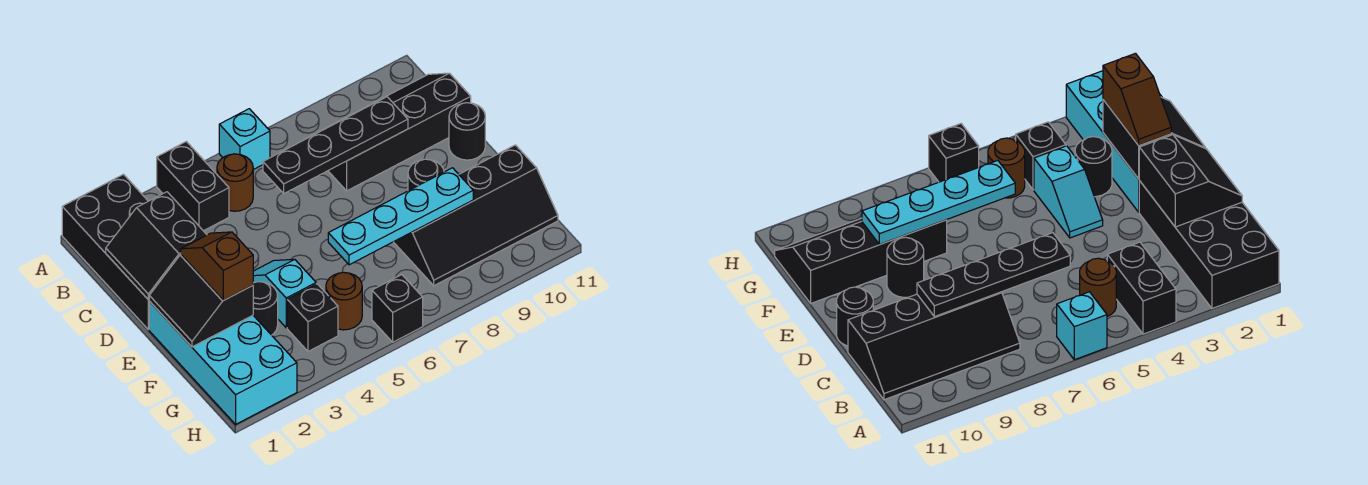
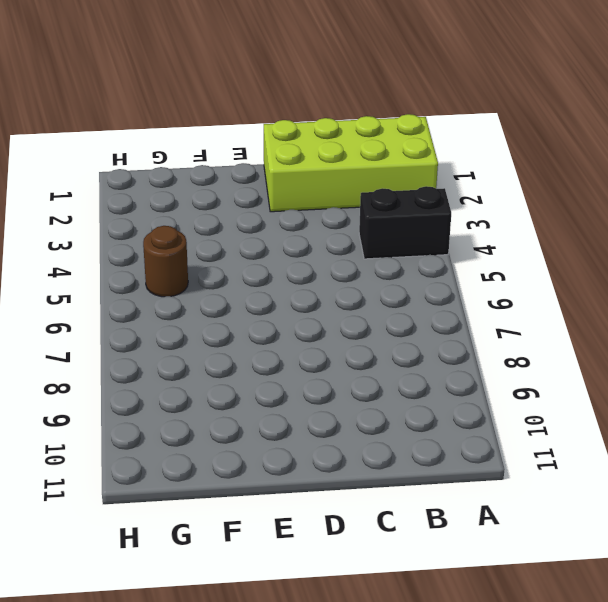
lime brick A1:D2 level 1 -> black brick A1:D2 level 1
none -> cyan brick A6 level 1
none -> brown round brick B5 level 1
none -> black slope B8:C11 level 1 top C

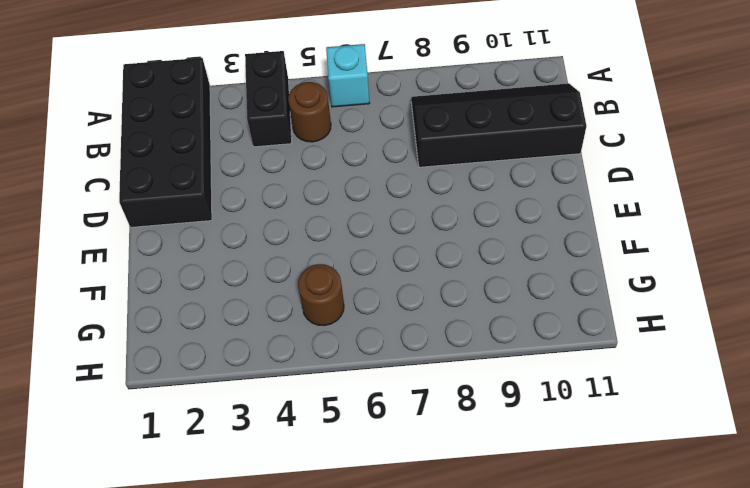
none -> black round brick D11 level 1
none -> cyan brick E1:H2 level 1
none -> cyan slope E4:F4 level 1 top F

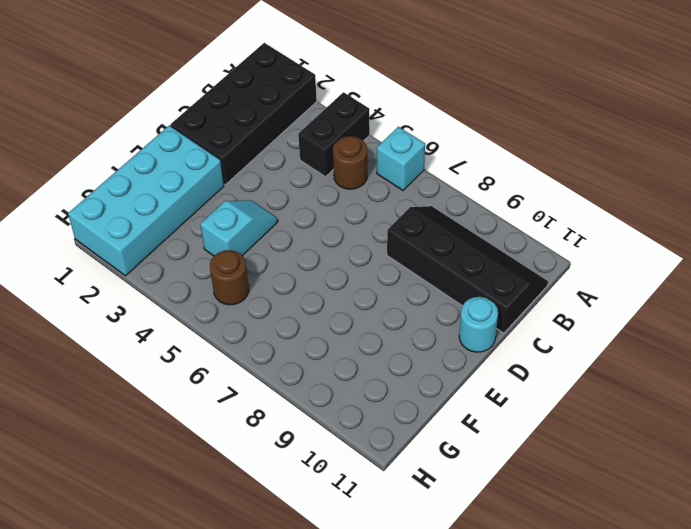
cyan round brick D11 level 1 -> black round brick D11 level 1
none -> black round brick E9 level 1
none -> black round brick F3 level 1
none -> black slope F8:G11 level 1 top F

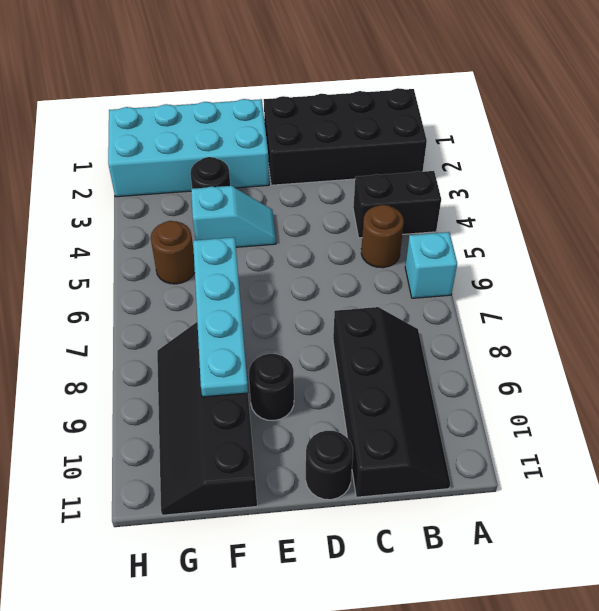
none -> black brick G4 level 1
none -> black brick H6 level 1
none -> black slope C1:D2 level 2 top 2

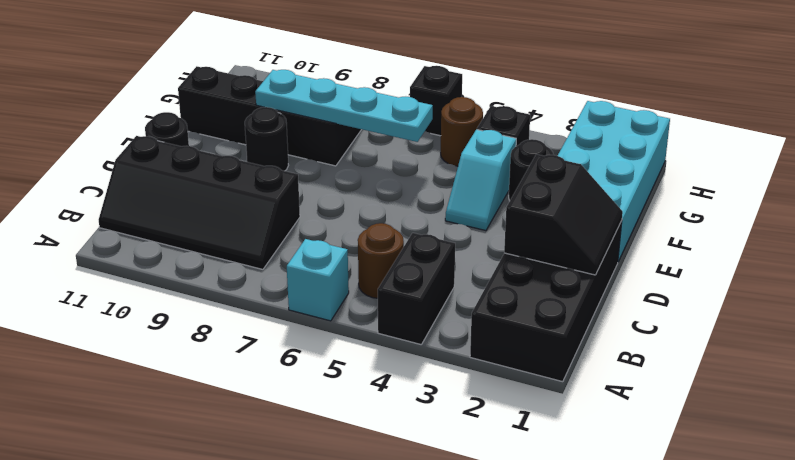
none -> black plate C6:C9 level 2
none -> black slope E1:F2 level 2 top 2
none -> brown slope E2:F2 level 3 top F

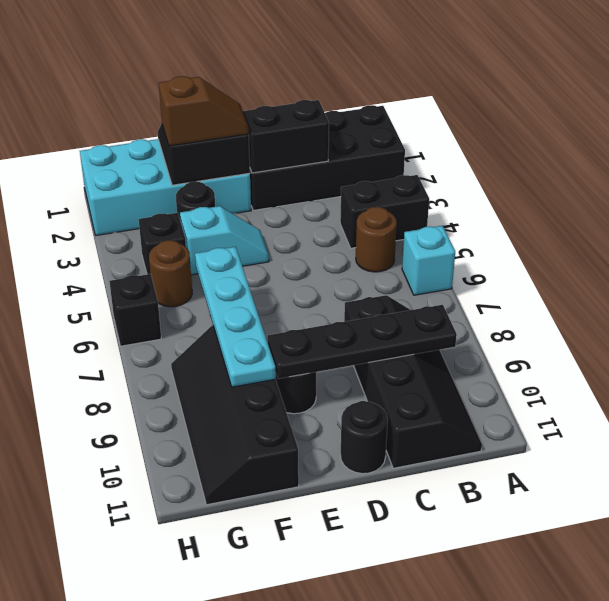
black plate B9:E9 level 2 -> black plate C6:C9 level 2

